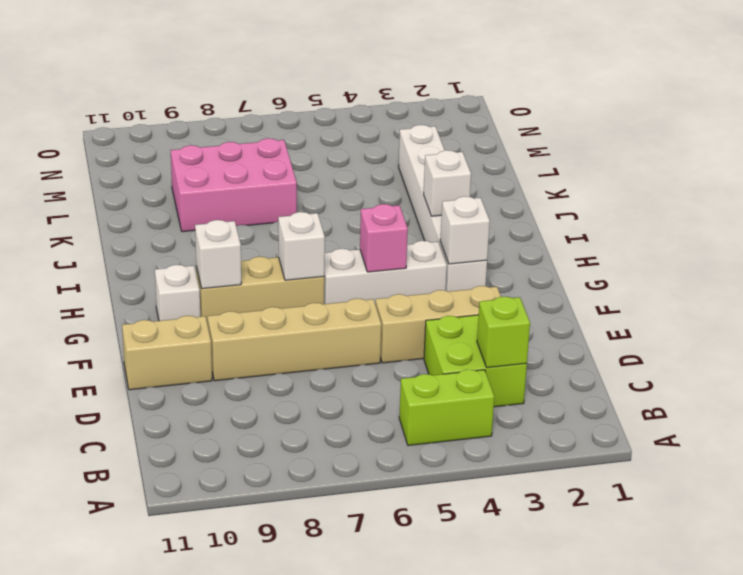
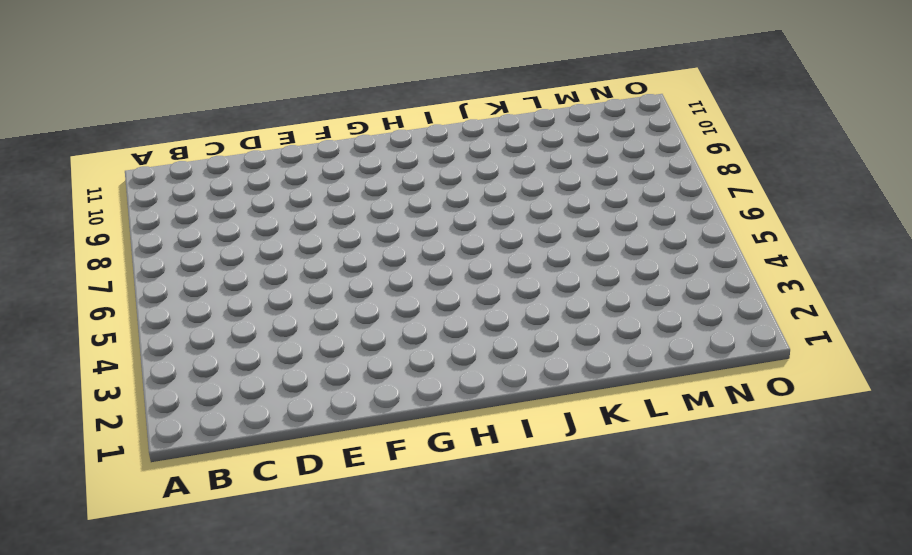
none -> lime brick B4:B5 level 1
none -> lime brick C3:D4 level 1
none -> tan brick E3:E5 level 1

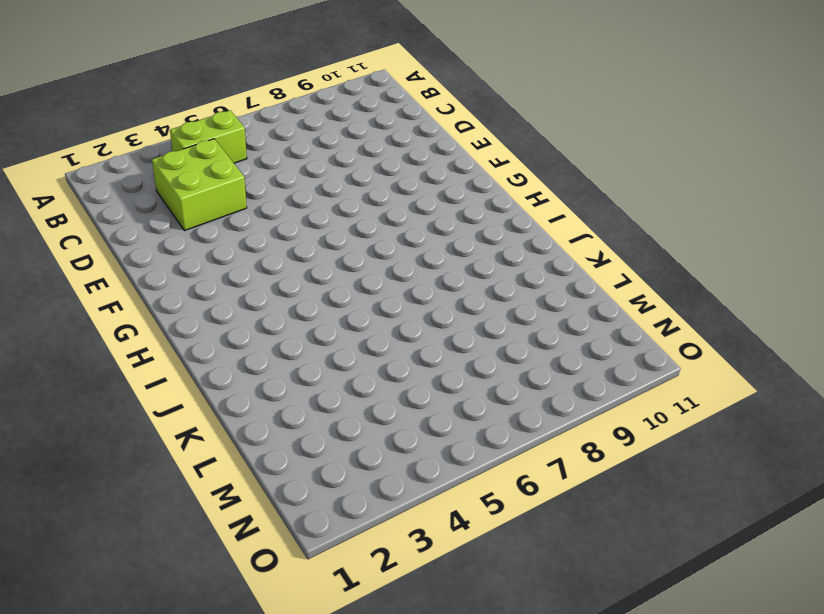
none -> tan brick E3:E5 level 1
none -> tan brick E6:E9 level 1
none -> tan brick E10:E11 level 1

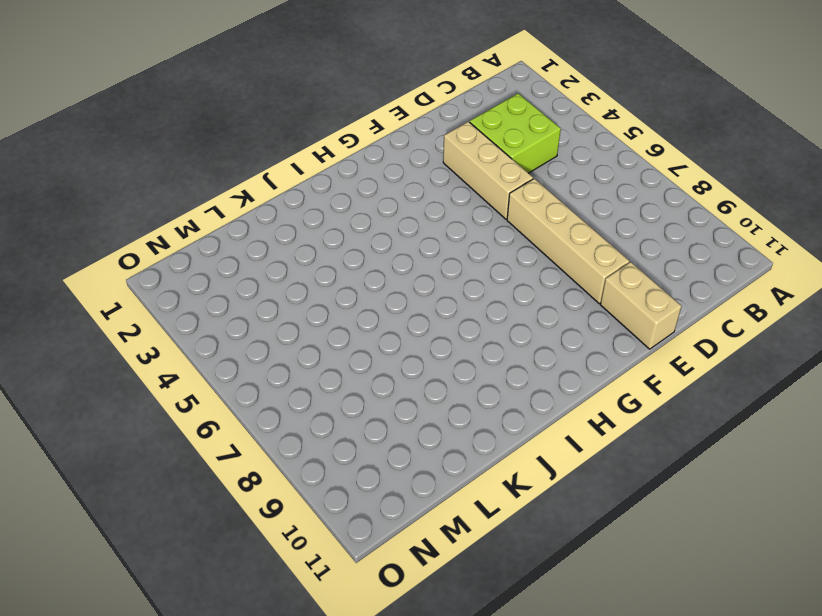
none -> lime brick B4:B5 level 1
none -> white brick G3:L3 level 1
none -> white brick G4:G6 level 1

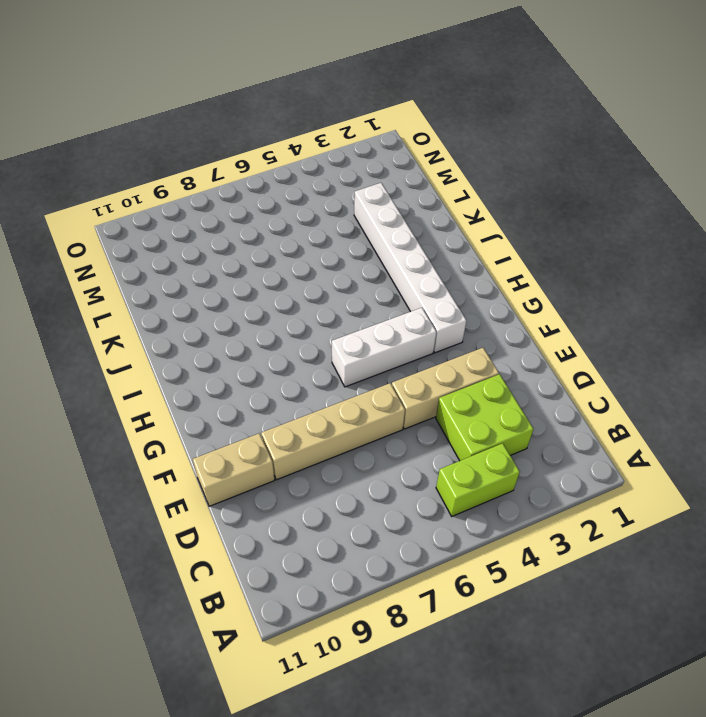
none -> tan brick G7:G9 level 1
none -> white brick G10 level 1
none -> pink brick K7:L9 level 1

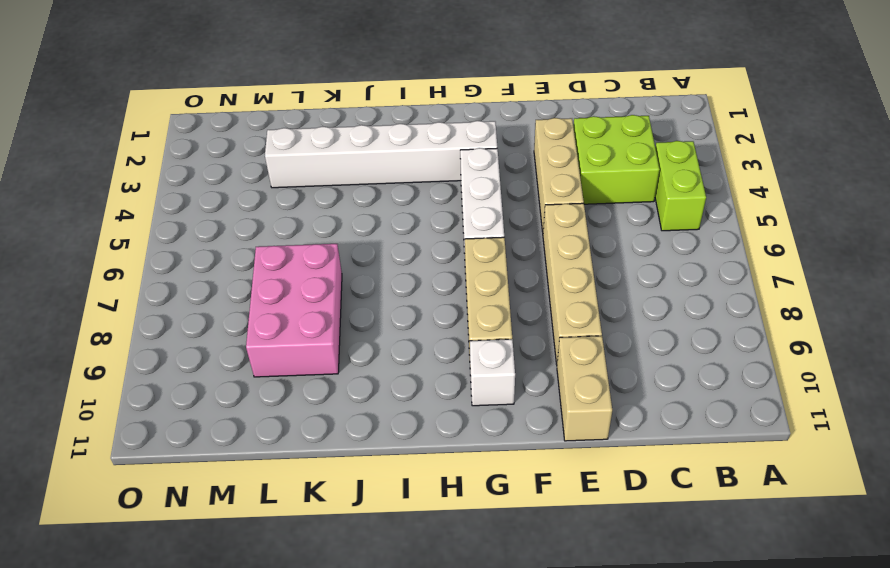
none -> lime brick C3 level 2
none -> white brick G3 level 2
none -> pink brick G5 level 2

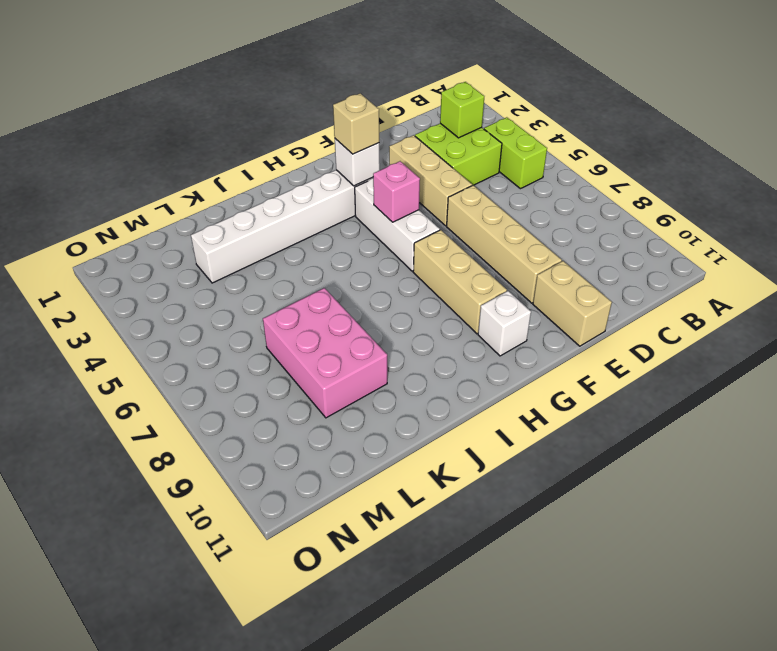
tan brick G3 level 3 -> none
none -> white brick G7 level 2
none -> white brick G9 level 2
none -> white brick I3 level 2

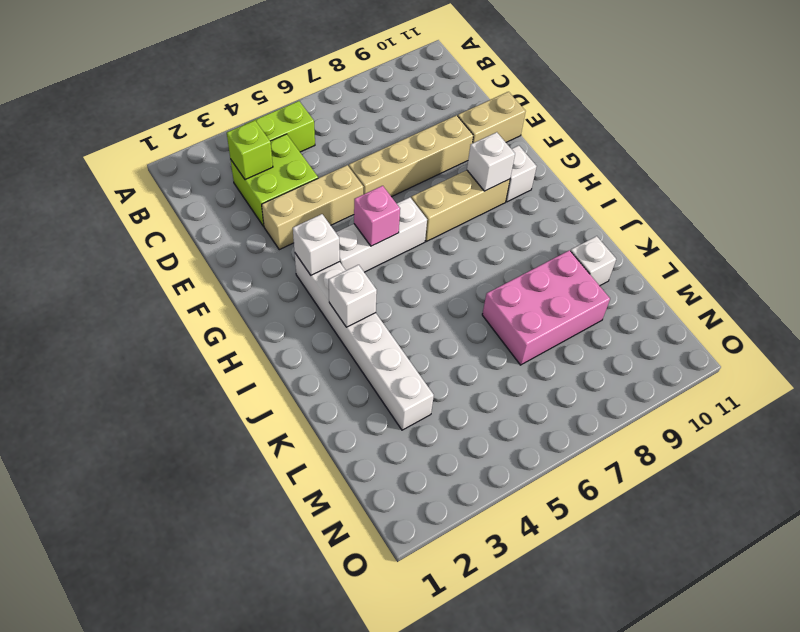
white brick K10 level 1 -> white brick G7 level 2

